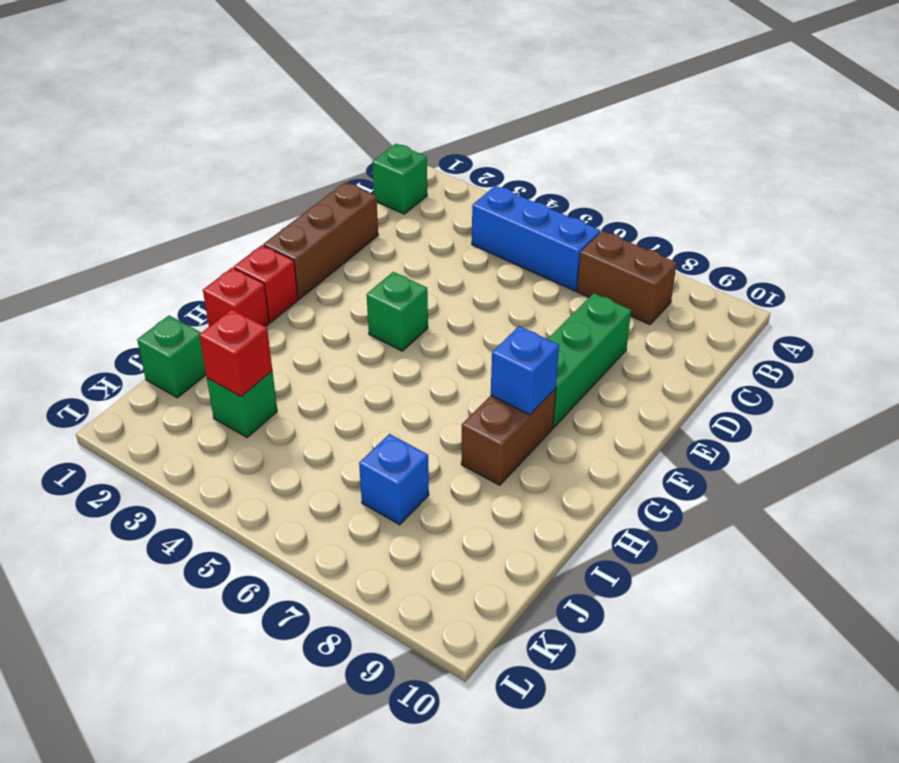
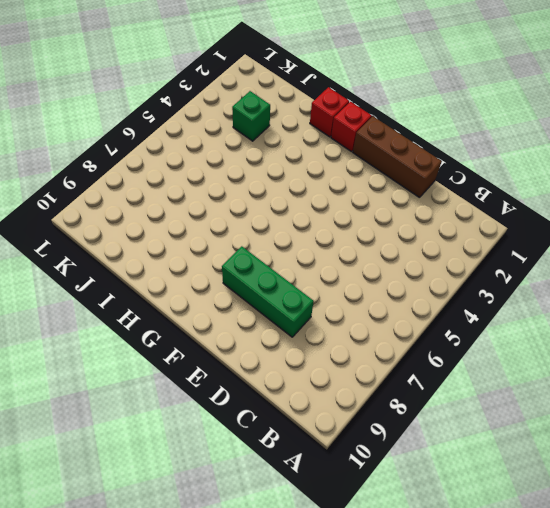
none -> green brick B1 level 1
none -> blue brick B4:B6 level 1
none -> brown brick B7:B8 level 1

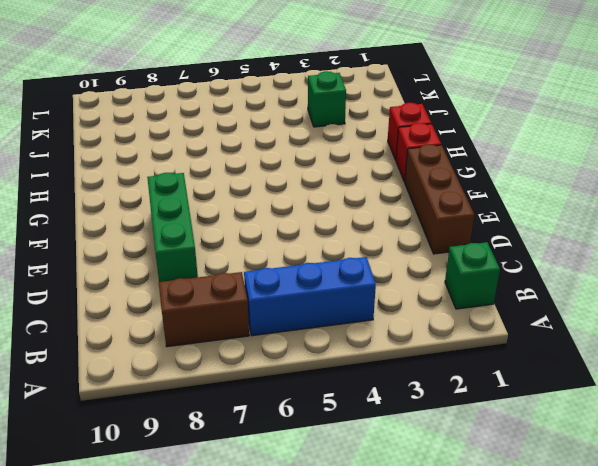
none -> green brick F4 level 1
none -> brown brick G8:H8 level 1
none -> green brick J1 level 1

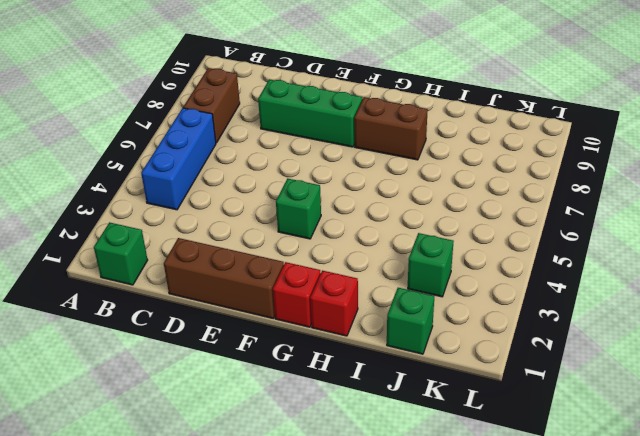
none -> blue brick J7 level 1
none -> blue brick G8 level 2
none -> red brick J3 level 2

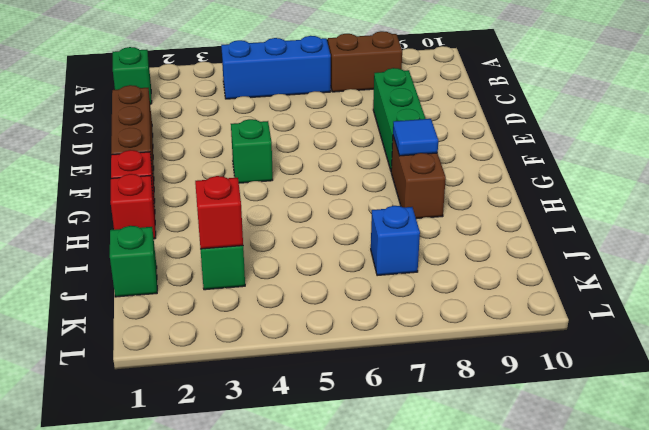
blue tile G8 level 2 -> blue brick G8 level 2

